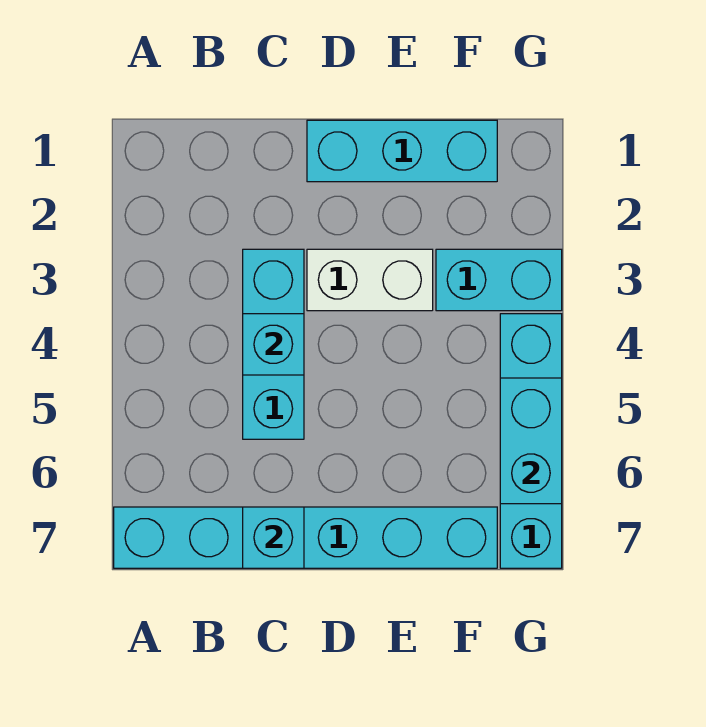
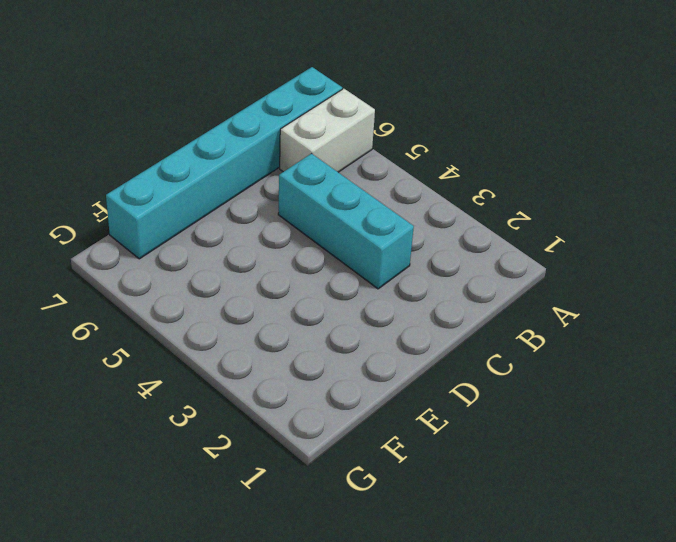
white brick A6:B6 level 1 -> white brick D3:E3 level 1
none -> cyan brick D1:F1 level 1
none -> cyan brick F3:G3 level 1

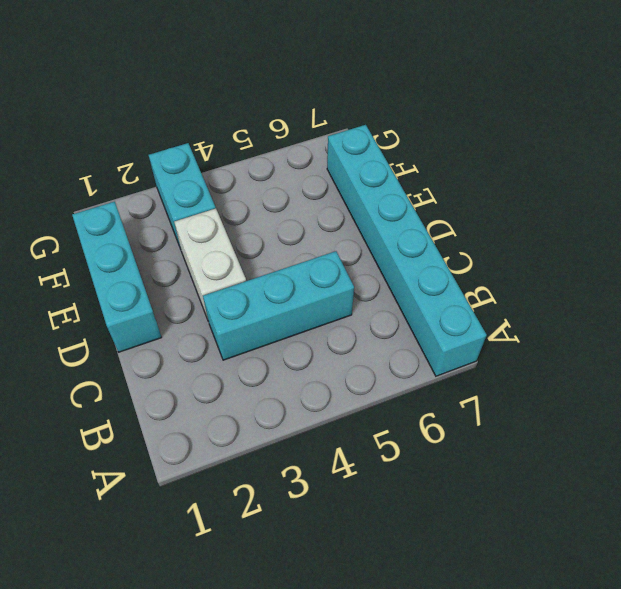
none -> cyan brick G4:G7 level 1
none -> cyan brick C4 level 2

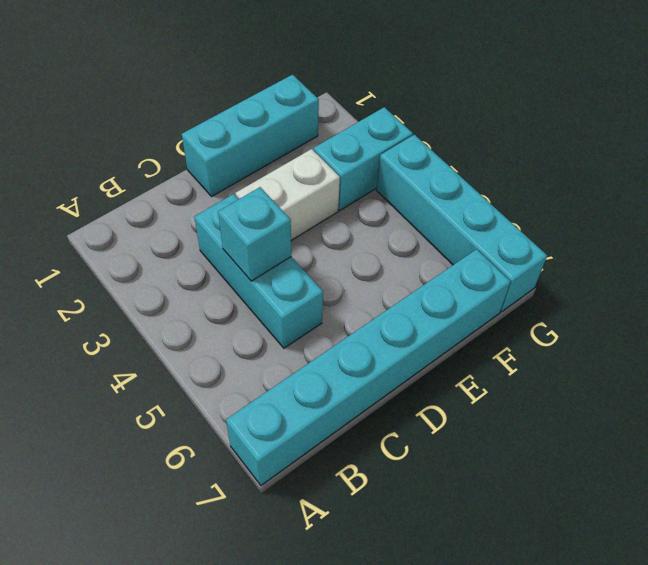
none -> cyan brick C7 level 2
none -> cyan brick G5:G6 level 2

